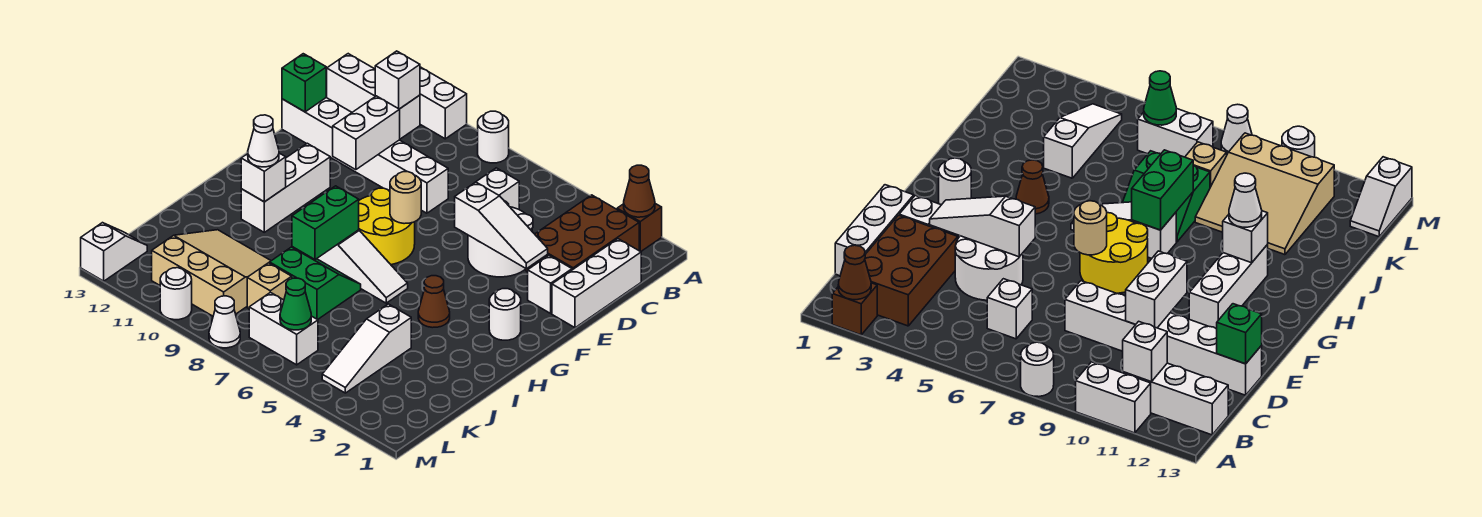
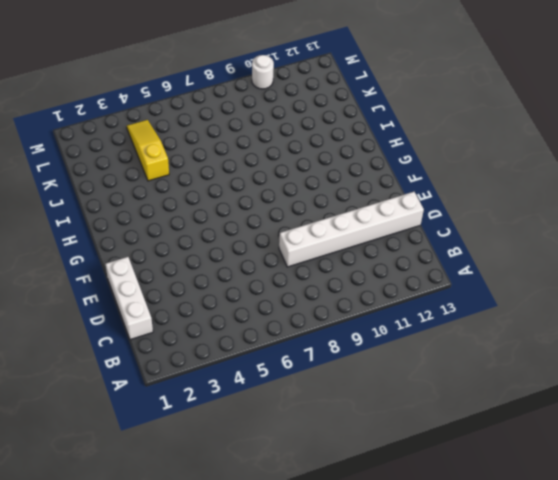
yellow slope J4:L4 level 1 top J -> white slope J4:L4 level 1 top J
none -> brown brick A2 level 1
none -> white round brick A8 level 1
none -> white brick A10:A11 level 1
none -> brown brick B2:D3 level 1

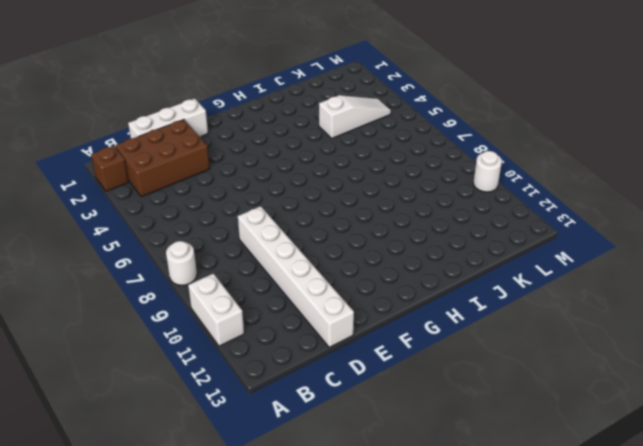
none -> white brick B11:B13 level 1
none -> white brick C6 level 1
none -> white round brick D4:E5 level 1
none -> white brick E2 level 1

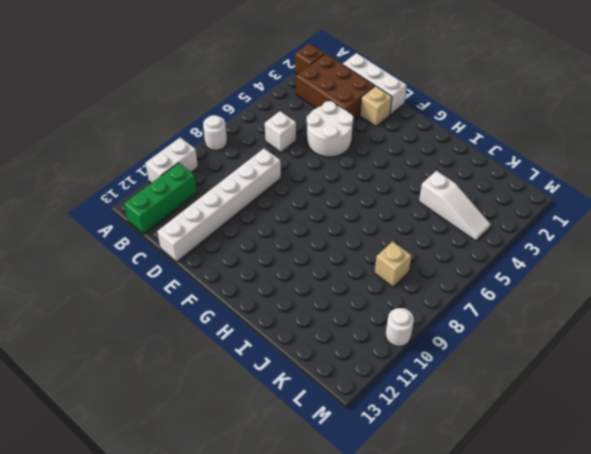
green brick B11:B13 level 1 -> white brick B11:B13 level 1
tan brick E2 level 1 -> white brick E2 level 1
none -> yellow round brick F7:G8 level 1
none -> white brick F11:H11 level 1
none -> white round brick G2 level 1
none -> brown cone H4 level 1

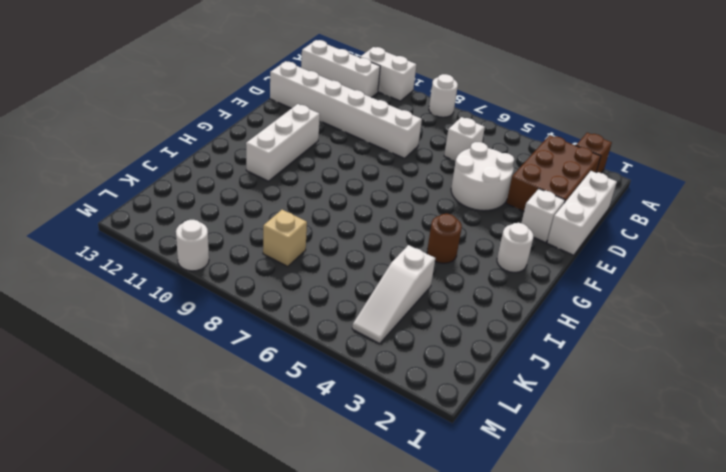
brown round brick H4 level 1 -> brown cone H4 level 1
none -> yellow round brick F7:G8 level 1
none -> white slope H6:H8 level 1 top 8
none -> green slope I7:J8 level 1 top J
none -> tan slope J9:L11 level 1 top L

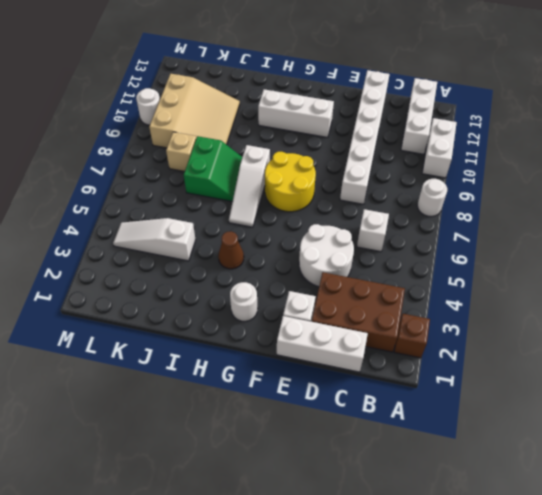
none -> white brick L6:L7 level 1
none -> white slope L13:M13 level 1 top M
none -> white cone M8 level 1
none -> brown cone A2 level 2

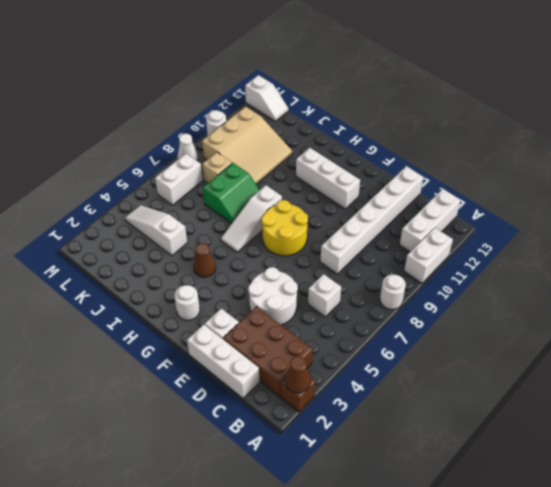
none -> white brick B11 level 2
none -> white brick D10:E10 level 2
none -> green brick D13 level 2
none -> white slope E3:E5 level 2 top 5

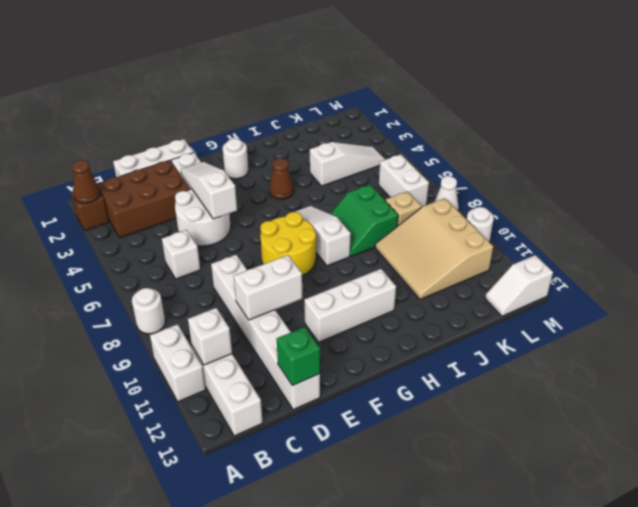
none -> tan round brick F7 level 2
none -> green brick H8:I8 level 2
none -> white brick H11 level 2
none -> green cone L6 level 2

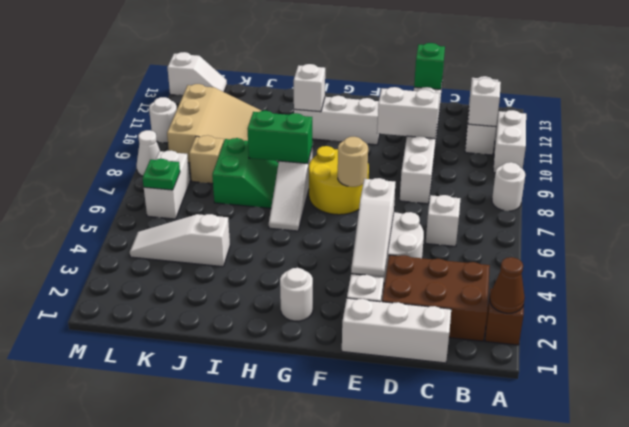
green plate L6 level 2 -> green cone L6 level 2
none -> brown cone H4 level 1
none -> white cone H11 level 3

